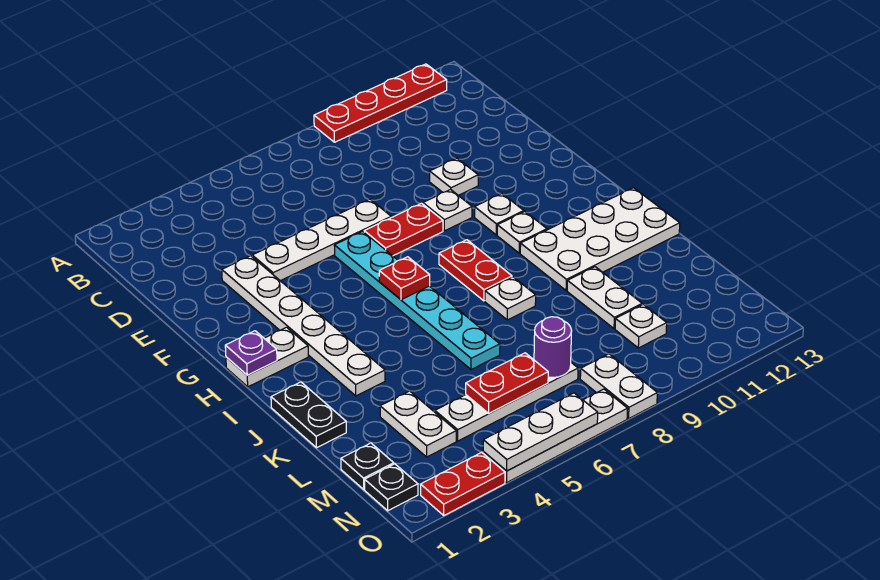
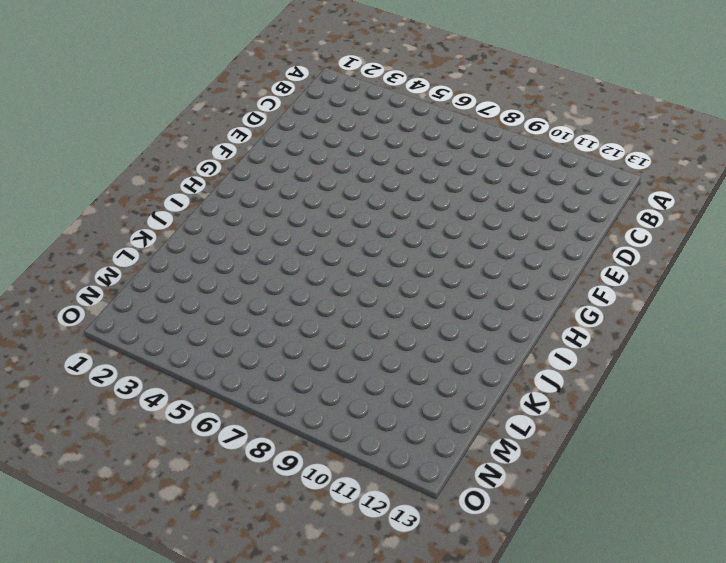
none -> red plate A9:A12 level 1
none -> white plate E3:J3 level 1
none -> white plate E4:E7 level 1

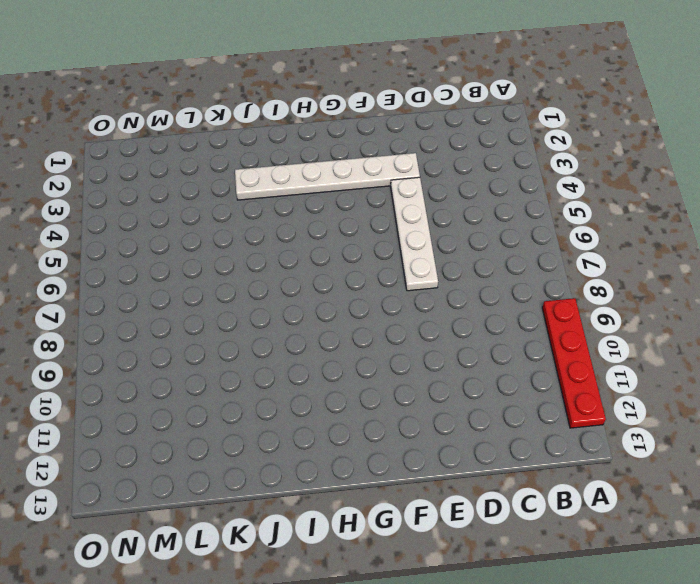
none -> white plate E10 level 1
none -> cyan plate F6:K6 level 1
none -> red plate F7:F8 level 1

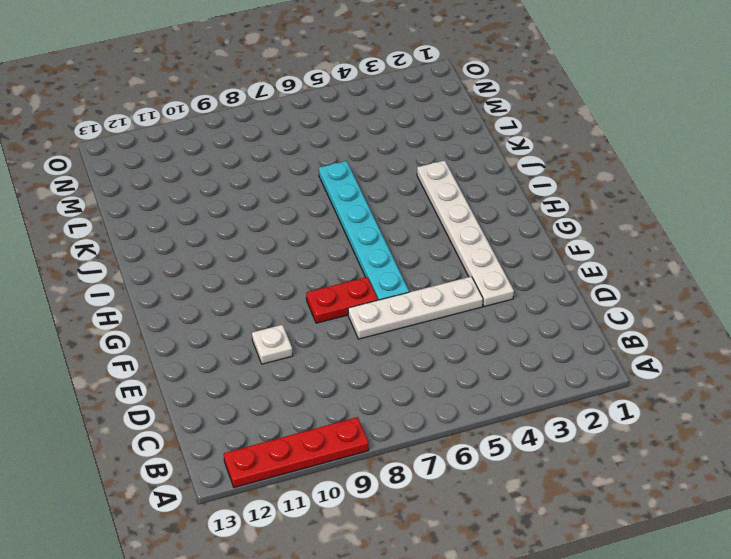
none -> white plate F9 level 1
none -> white plate G10 level 1
none -> white plate H1:H2 level 1

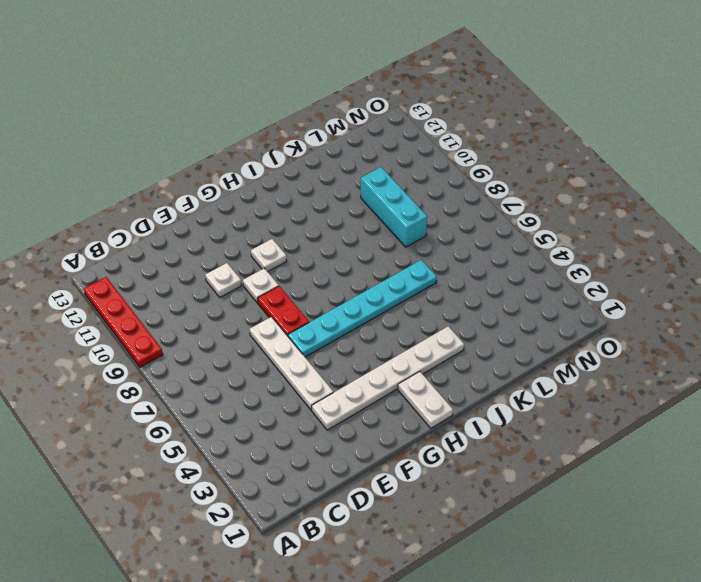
cyan brick L8:L10 level 1 -> white plate K10:L10 level 1
none -> red plate H8:I8 level 1
none -> white plate H10 level 1
none -> white plate I10:J13 level 1

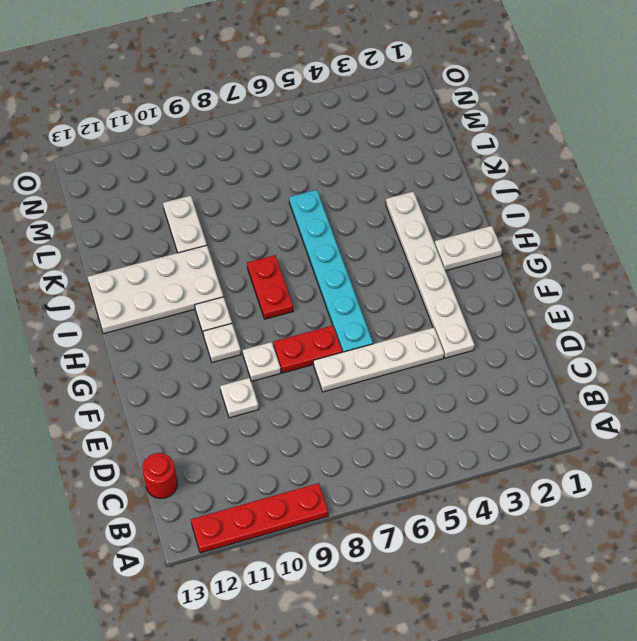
red round brick C13 level 1 -> none
none -> black plate J1:K1 level 1
none -> white plate J8 level 1
none -> white plate L3:M3 level 1

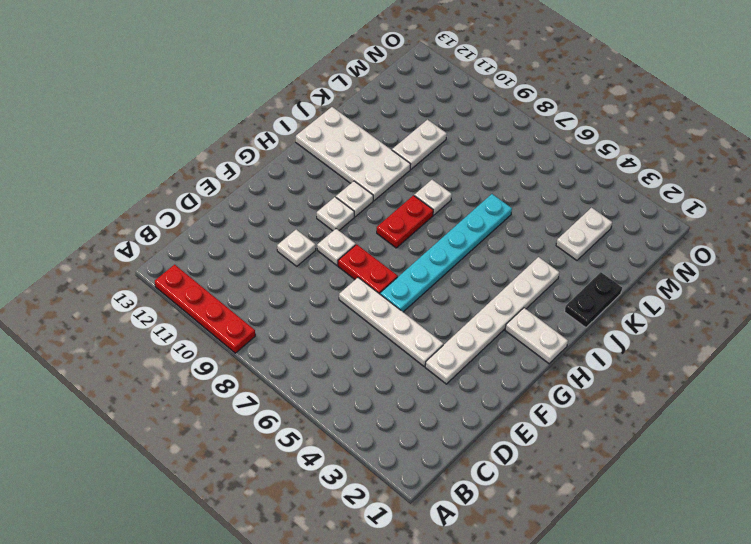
none -> black plate M1 level 1
none -> white plate M4:M7 level 1
none -> white plate M10 level 1

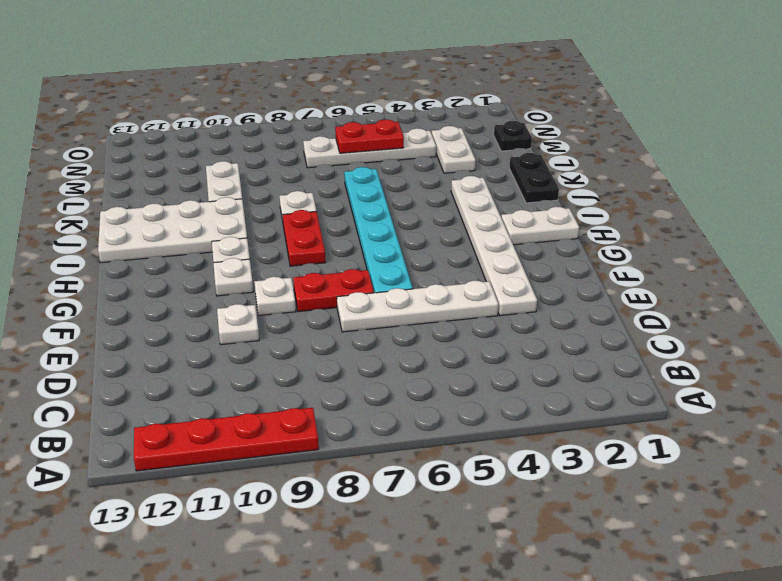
none -> white plate M10 level 1
none -> black plate N1 level 1
none -> white plate N8:O8 level 1

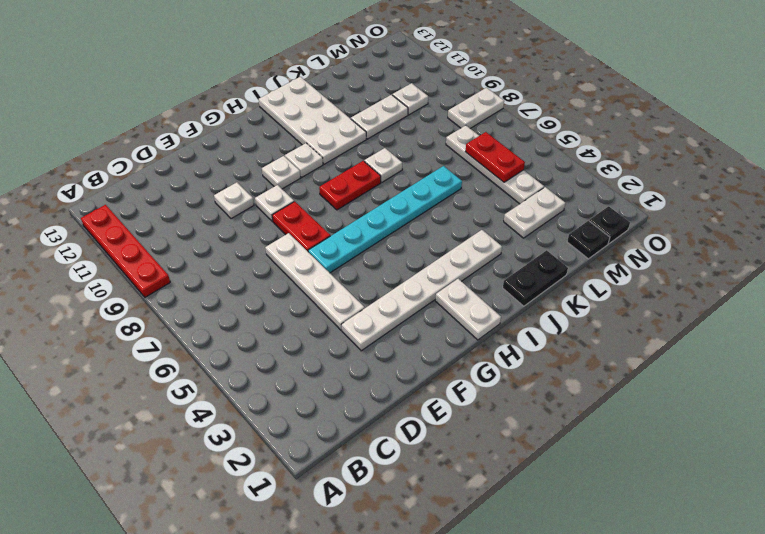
none -> red plate O2:O3 level 1
none -> white plate O4:O7 level 1
none -> purple plate H1 level 2

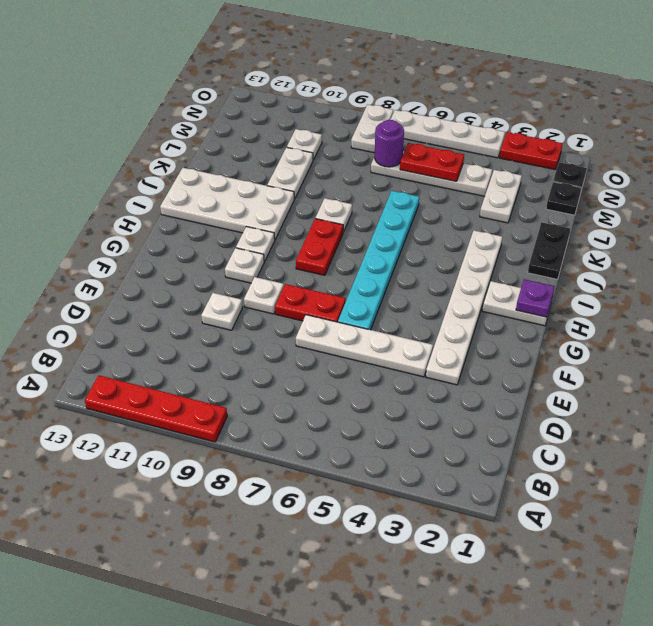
none -> red plate H6 level 2
none -> white plate O4:O6 level 2

